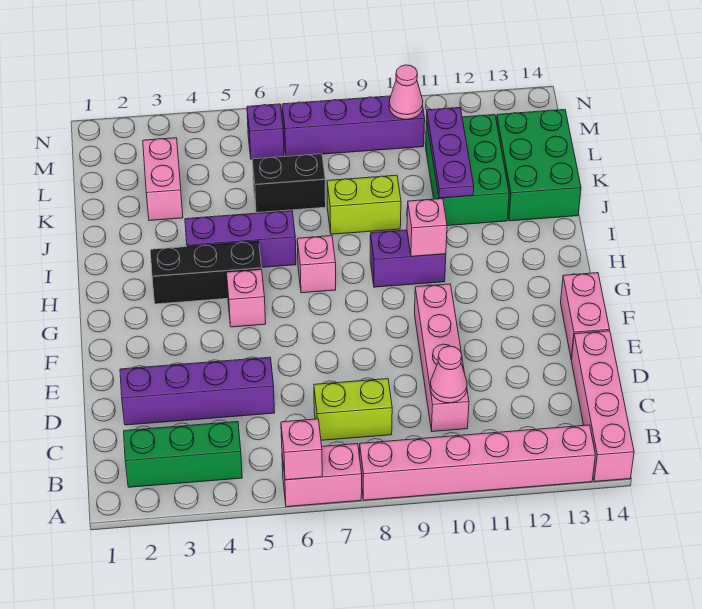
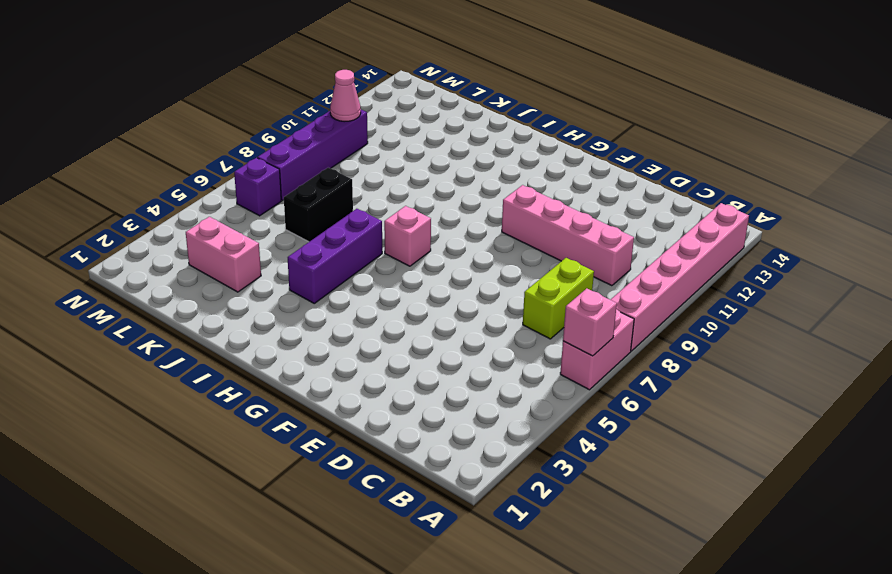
none -> pink brick A14:D14 level 1
none -> green brick B2:B4 level 1
none -> purple brick D2:D5 level 1

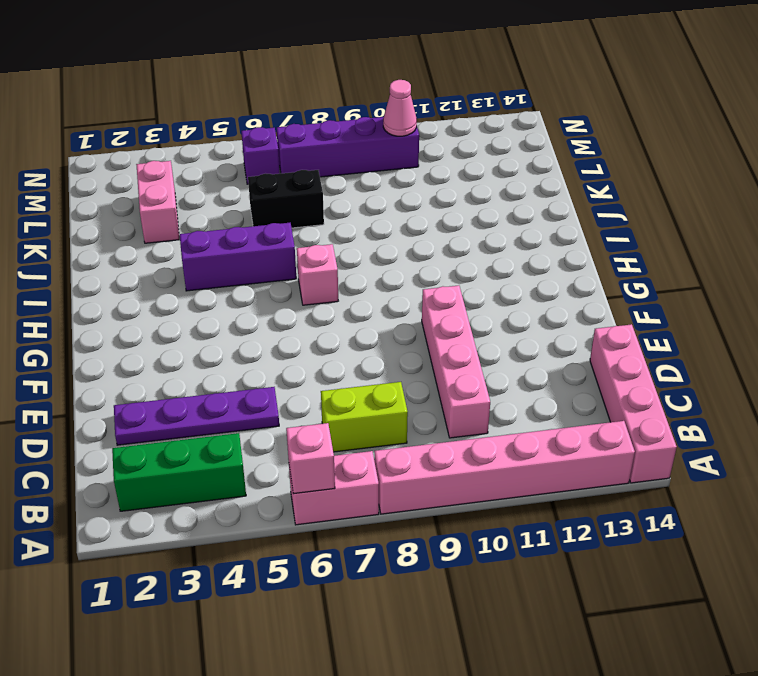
purple plate D2:D5 level 1 -> purple brick D2:D5 level 1
none -> pink brick E14:F14 level 1
none -> pink brick G5 level 1
none -> black brick H3:H5 level 1

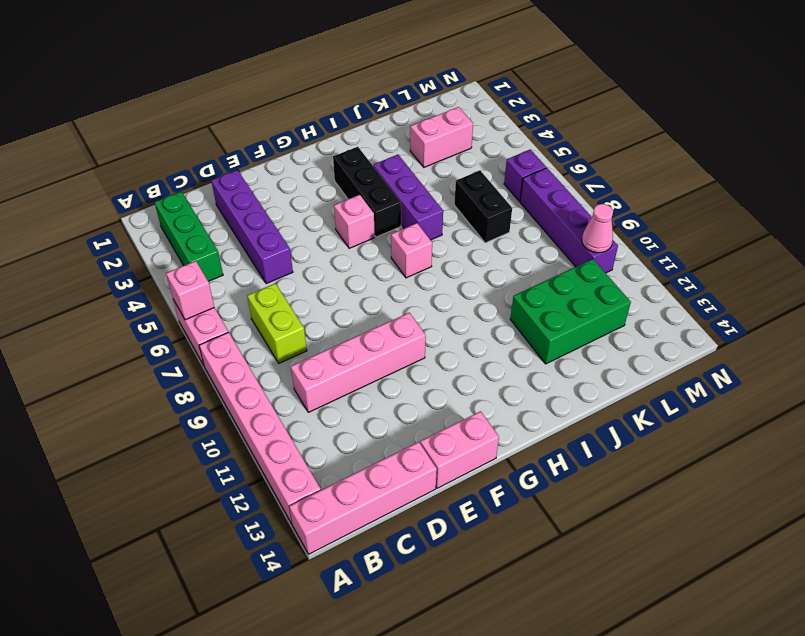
none -> purple brick H9:H10 level 1
none -> lime brick J8:J9 level 1
none -> green brick J13:L14 level 1

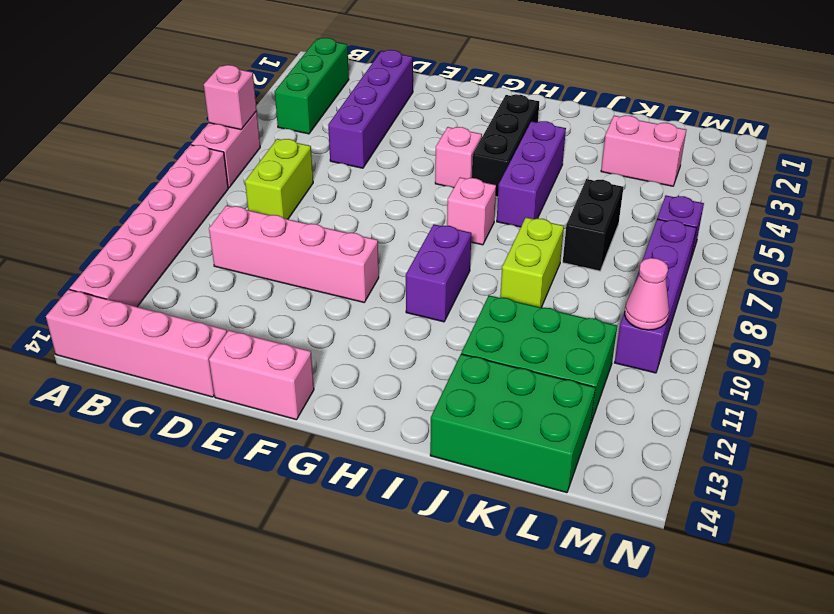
none -> pink cone C10 level 2
none -> pink brick H10 level 2
none -> purple plate J11:L11 level 2

